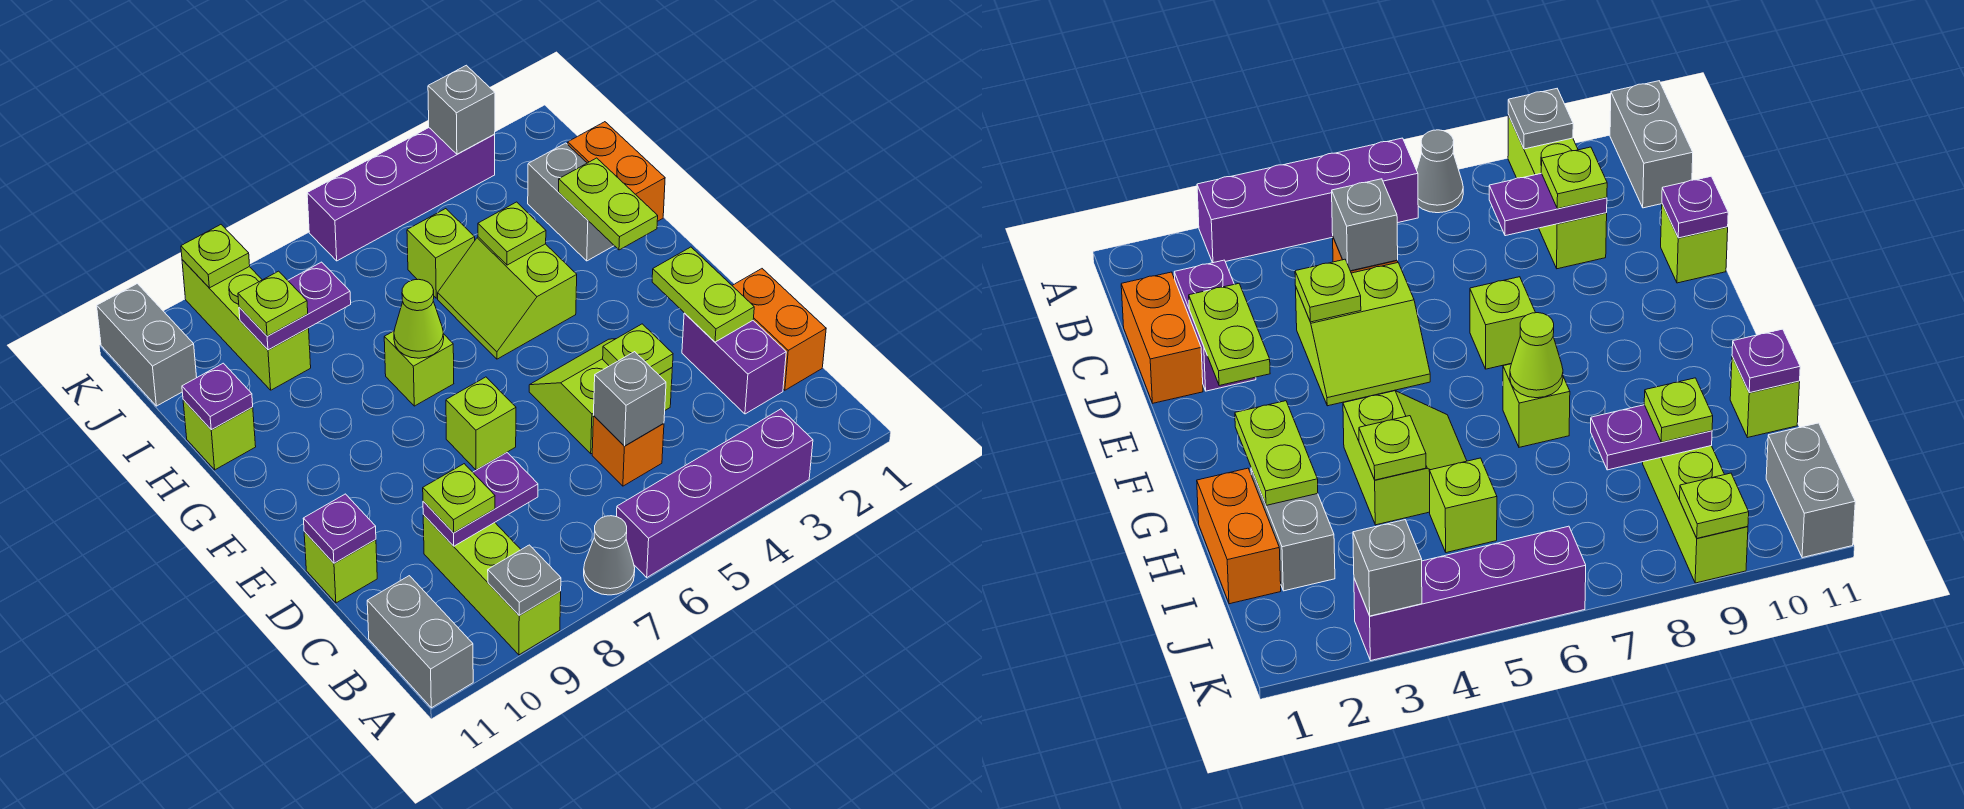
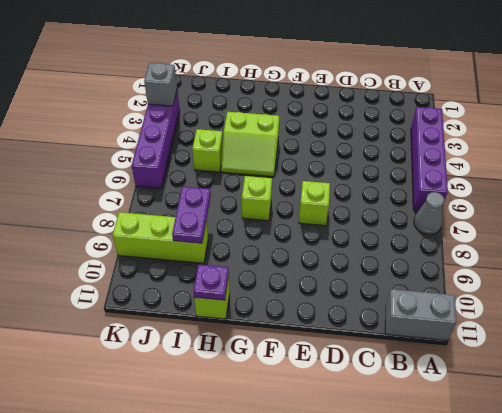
none -> lime brick A9:C9 level 1
none -> orange brick C1:D1 level 1
none -> purple brick C2:D2 level 1
none -> orange brick C5 level 1

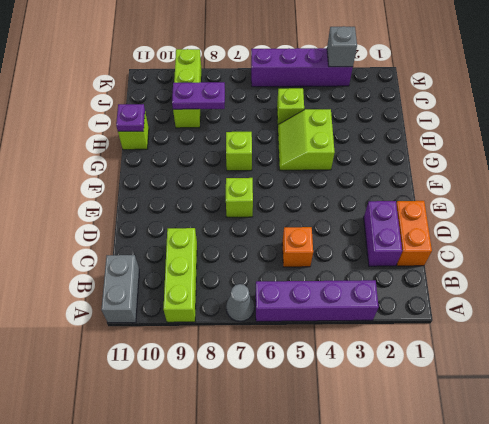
none -> lime slope D4:E5 level 1 top D
none -> lime brick D11 level 1
none -> orange brick H1:I1 level 1
none -> grey brick H2:I2 level 1

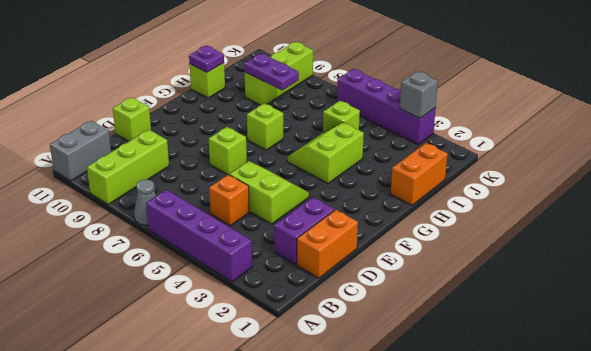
none -> grey brick H2:I2 level 1
none -> grey brick J11:K11 level 1
none -> grey plate A9 level 2
none -> grey brick C5 level 2

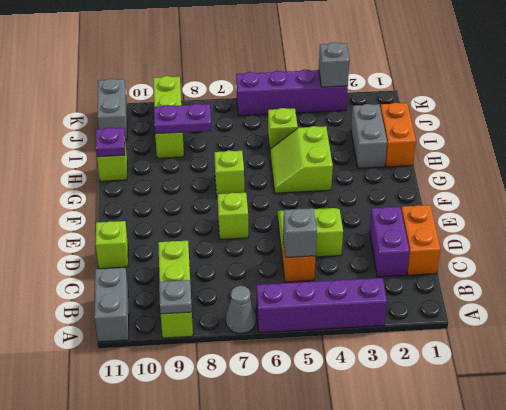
none -> purple plate C8:C9 level 2
none -> lime plate D2:E2 level 2
none -> lime plate D4 level 2
none -> purple plate D11 level 2

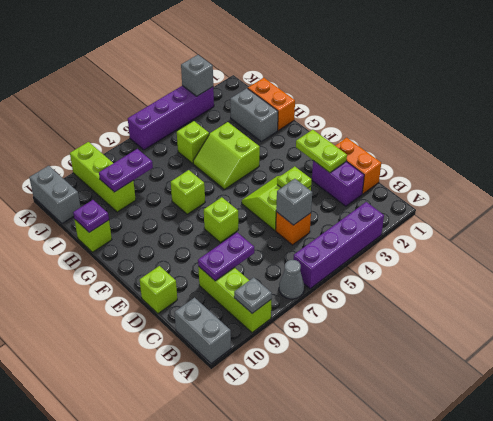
none -> purple plate D11 level 2
none -> lime plate G2:H2 level 2
none -> lime cone G7 level 2
none -> lime plate H4 level 2

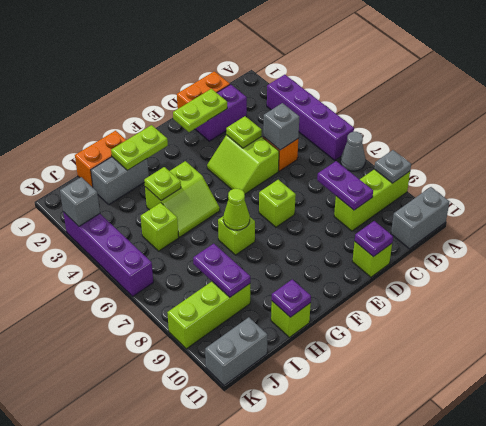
none -> lime plate K9 level 2
none -> lime plate C9 level 3
none -> lime plate I9 level 3

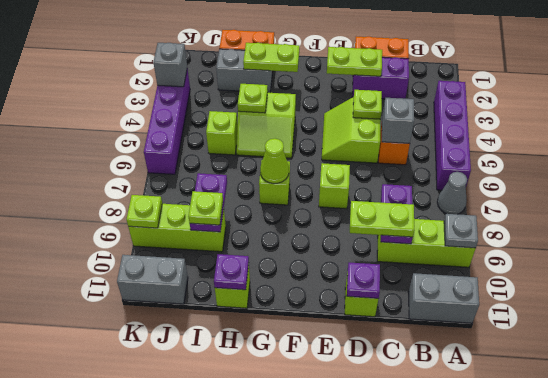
lime plate C9:D9 level 3 -> lime plate C9 level 3

